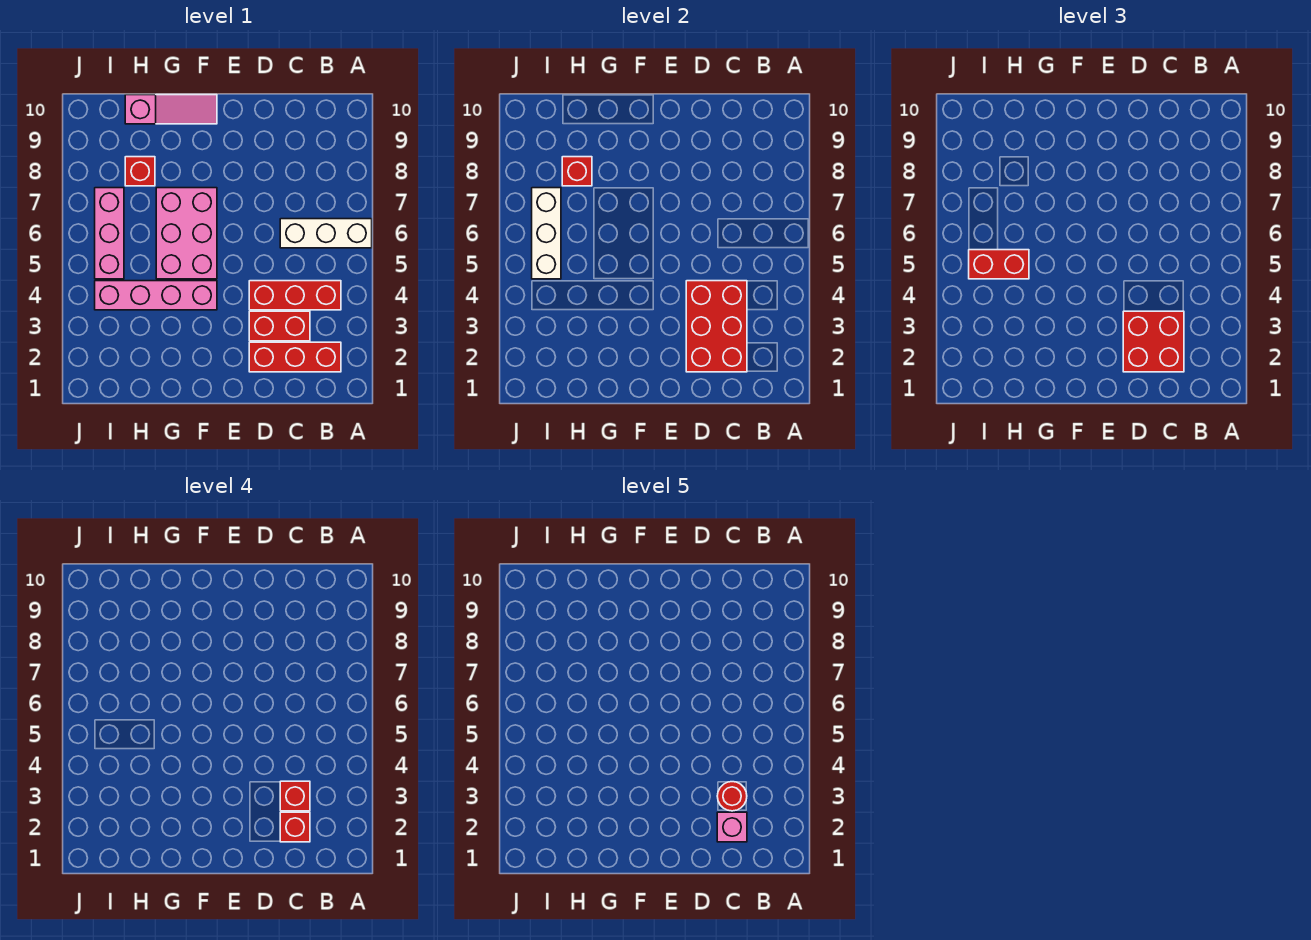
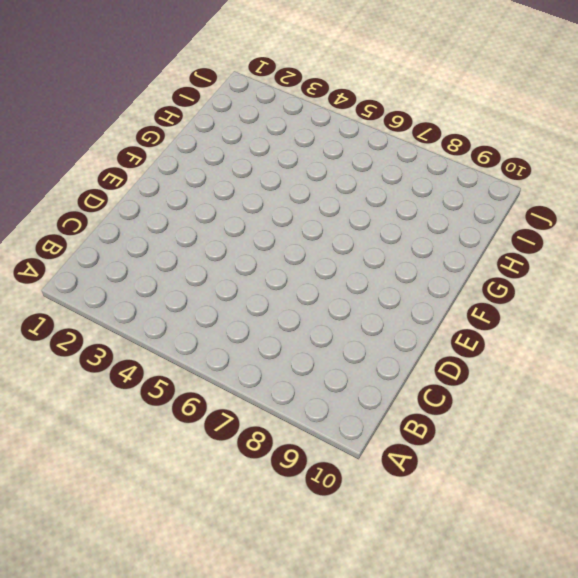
none -> white brick A6:C6 level 1
none -> red brick B2:D2 level 1
none -> red brick B4:D4 level 1

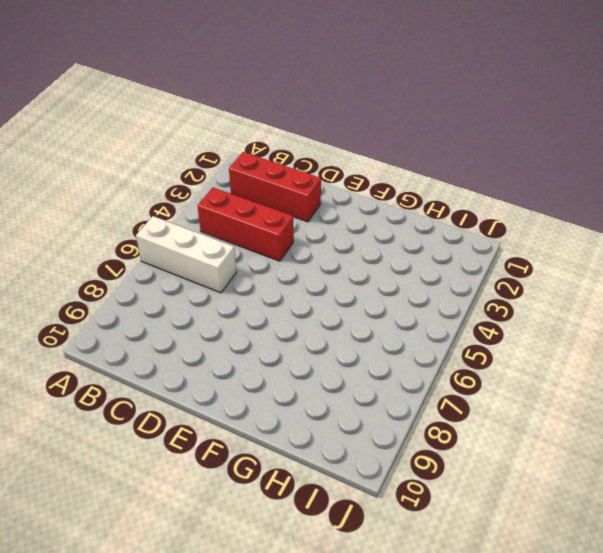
none -> red brick C3:D3 level 1
none -> pink brick F4:I4 level 1
none -> pink brick F5:G7 level 1

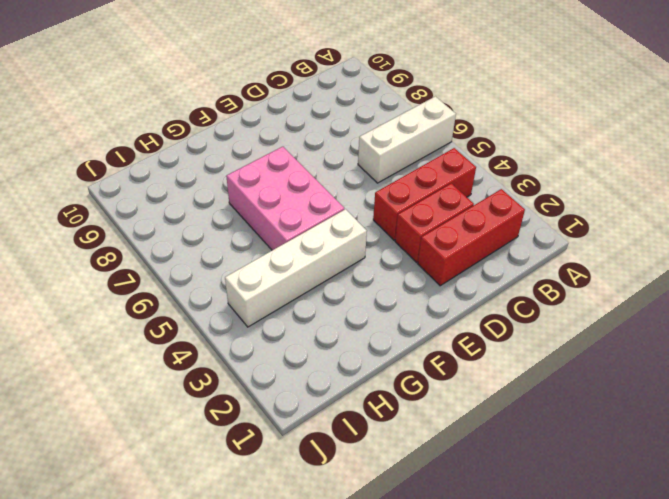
white brick F4:I4 level 1 -> pink brick F4:I4 level 1
none -> pink slope F10:H10 level 1 top H
none -> red brick H8 level 1
none -> pink brick I5:I7 level 1

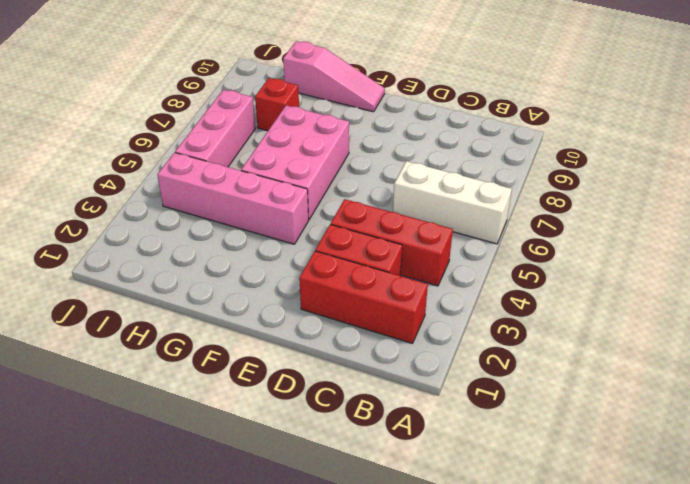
none -> red brick C2:D4 level 2
none -> red brick H8 level 2
none -> white brick I5:I7 level 2

